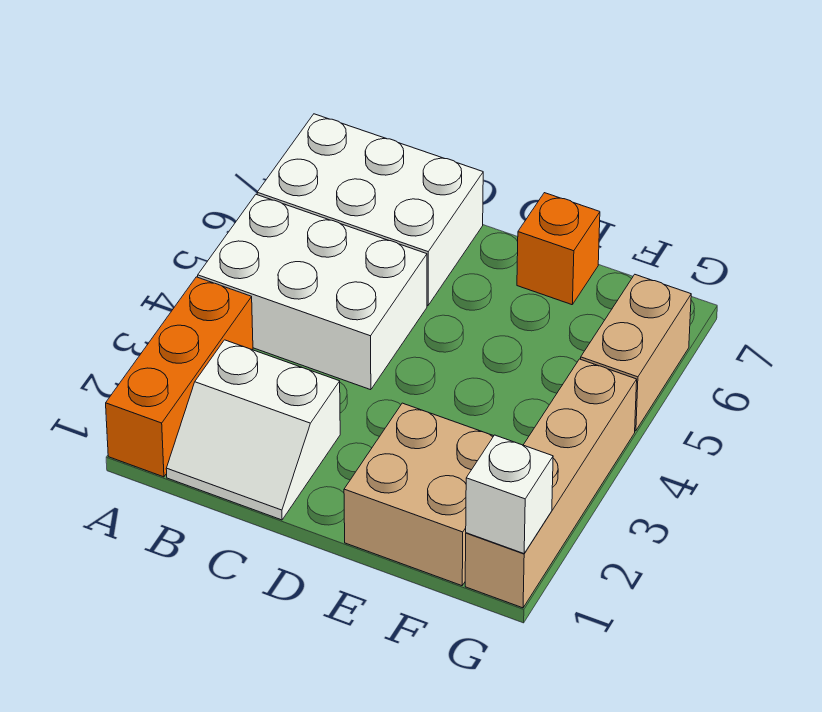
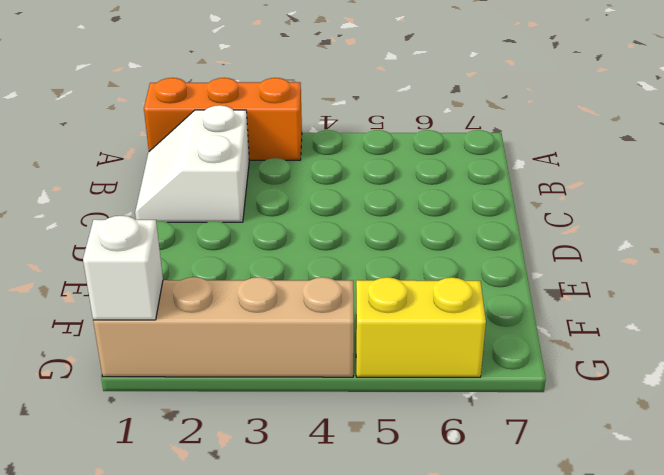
yellow brick G5:G6 level 1 -> tan brick G5:G6 level 1
none -> white brick A4:C5 level 1
none -> white brick A6:C7 level 1

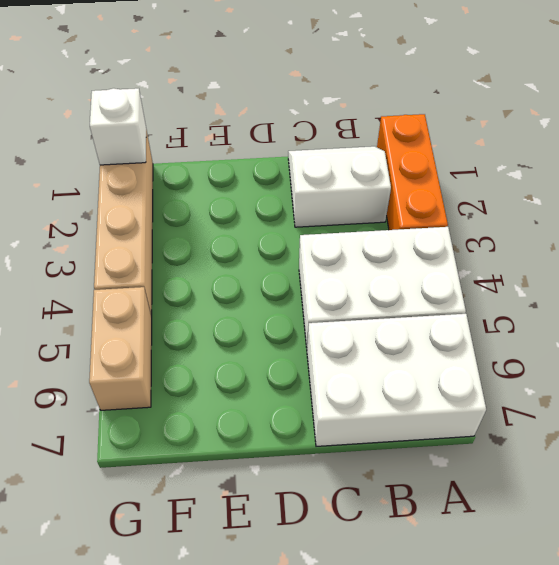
none -> tan brick E1:F2 level 1
none -> orange brick E7 level 1

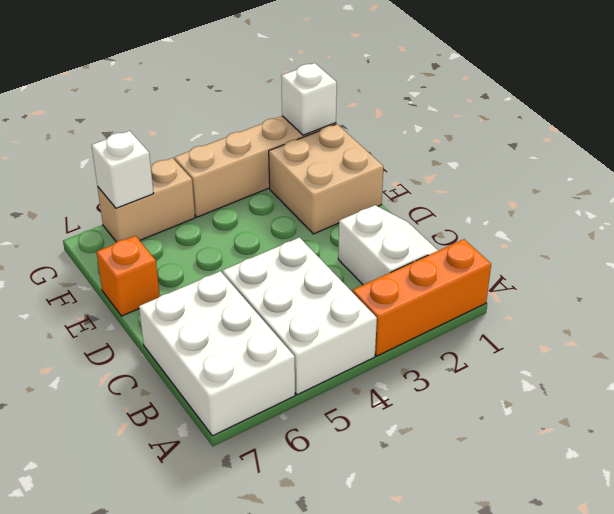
white brick G6 level 2 -> none

